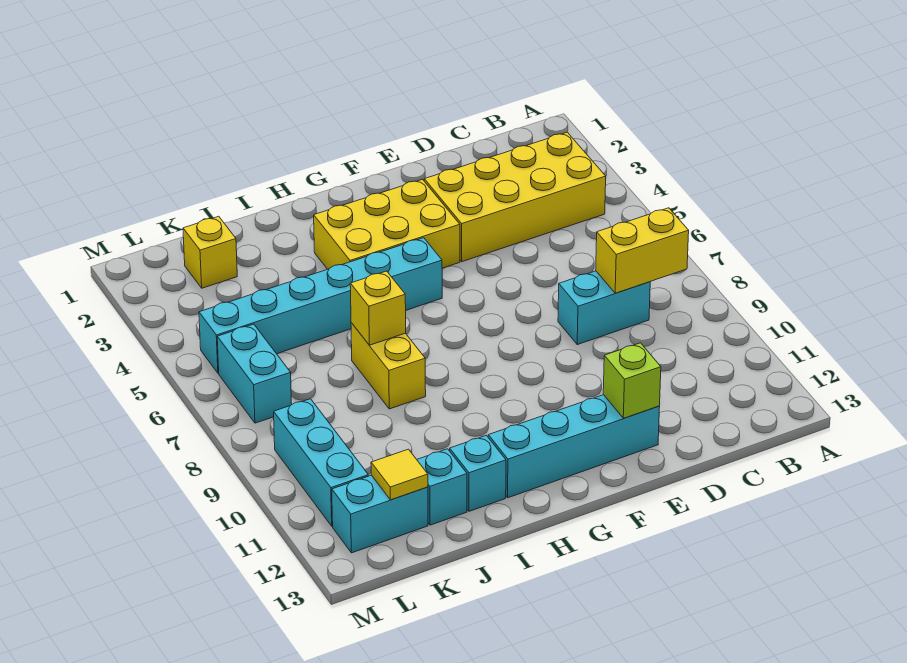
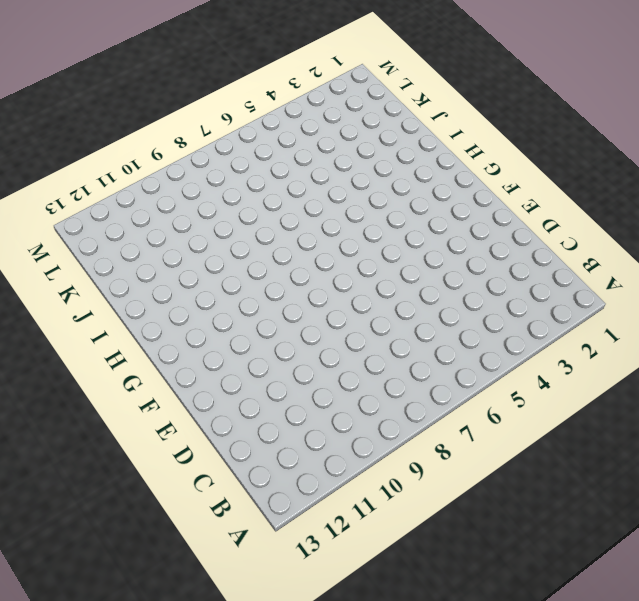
none -> yellow brick B3:E4 level 1
none -> cyan brick C8:D8 level 1
none -> cyan brick E12:H12 level 1

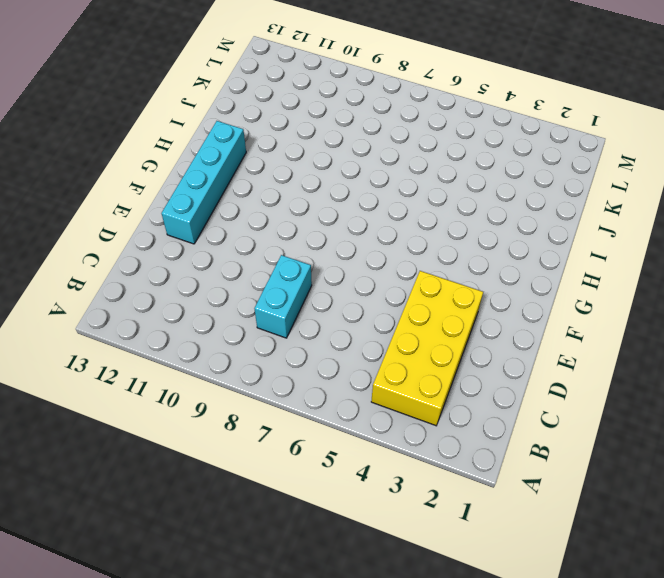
none -> yellow brick F3:H4 level 1
none -> cyan brick G5:L5 level 1
none -> yellow brick I7:I8 level 1

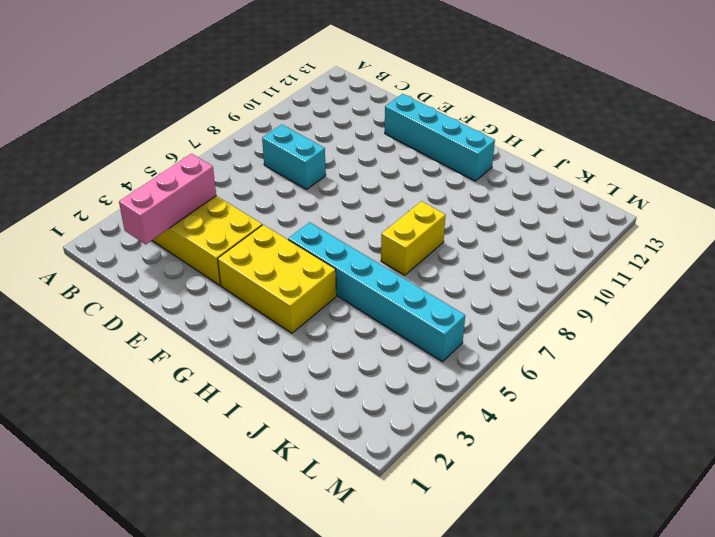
pink brick C2:C4 level 2 -> none
none -> cyan brick I12 level 1
none -> cyan brick J12 level 1
none -> yellow brick K2 level 1

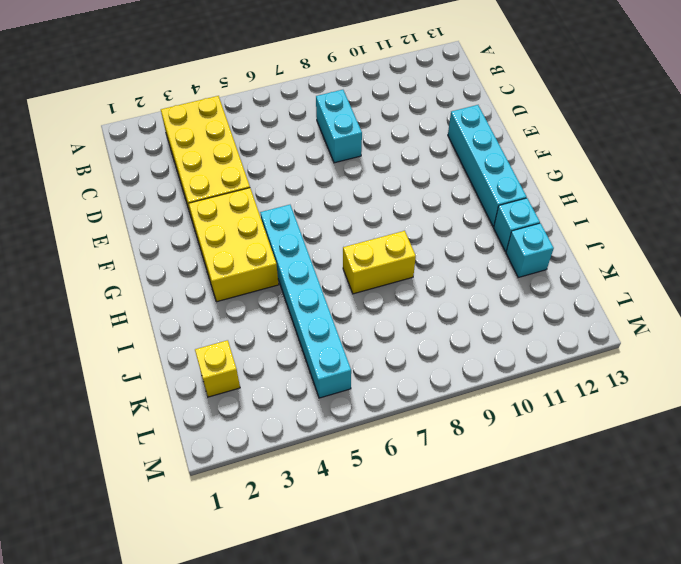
none -> cyan brick K12:L12 level 1
none -> cyan brick L6:L7 level 1
none -> cyan brick L9:L11 level 1

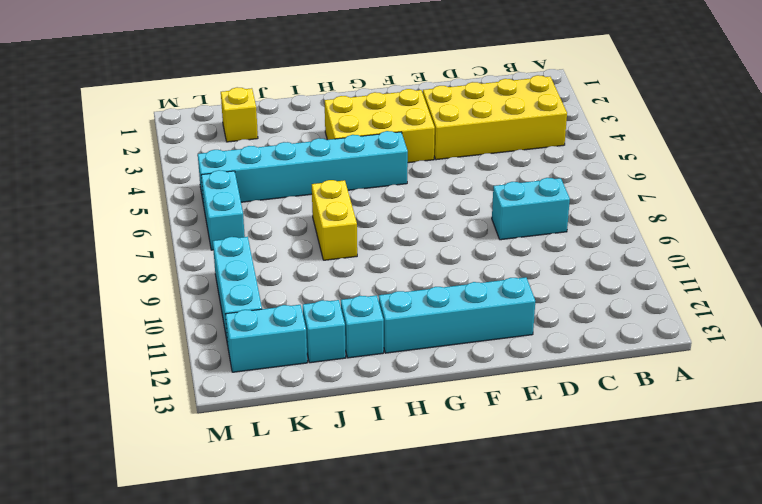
none -> yellow brick B8:C8 level 2
none -> lime brick E12 level 2
none -> yellow brick I7 level 2

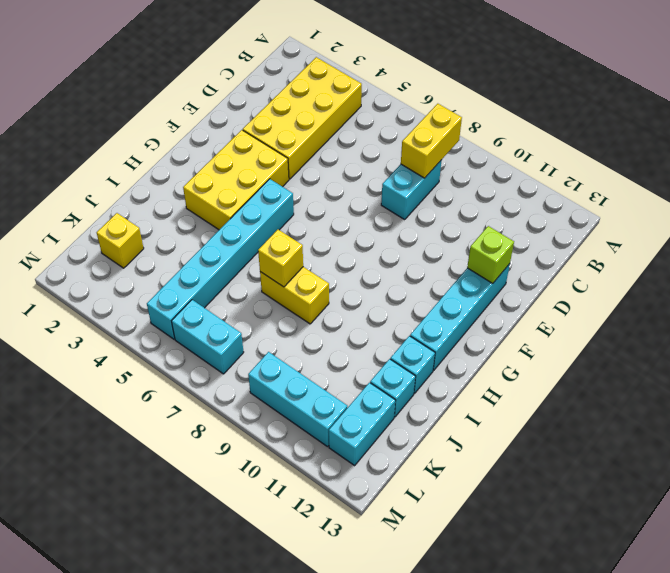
none -> yellow tile K12 level 2

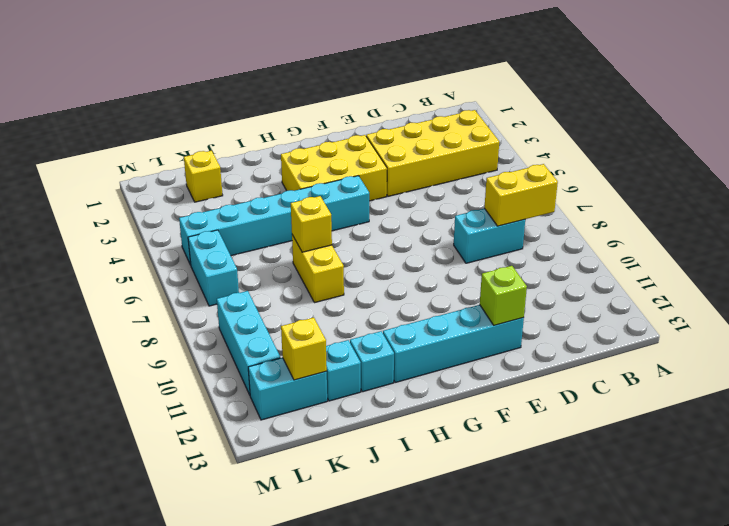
yellow brick K12 level 2 -> yellow tile K12 level 2

